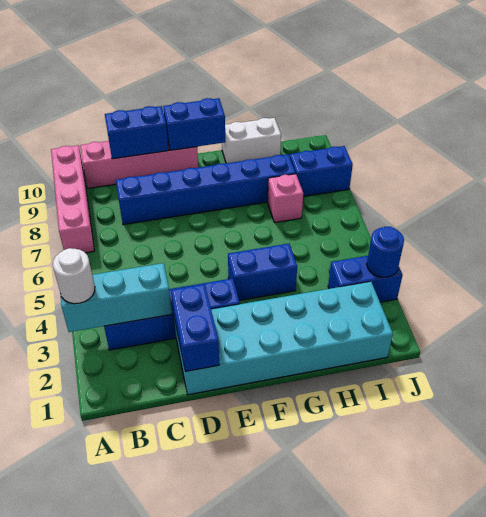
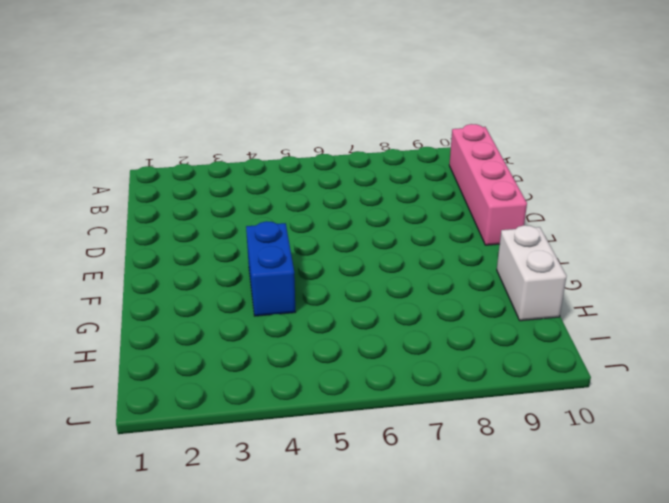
none -> pink brick A7:A10 level 1
none -> blue brick B3:E3 level 1
none -> blue brick C8:H8 level 1

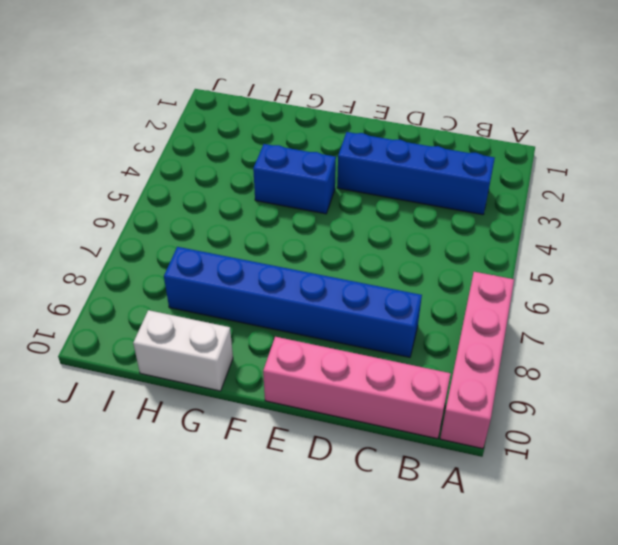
none -> cyan brick D1:I2 level 1
none -> pink brick H7 level 1
none -> blue brick I3:J3 level 1

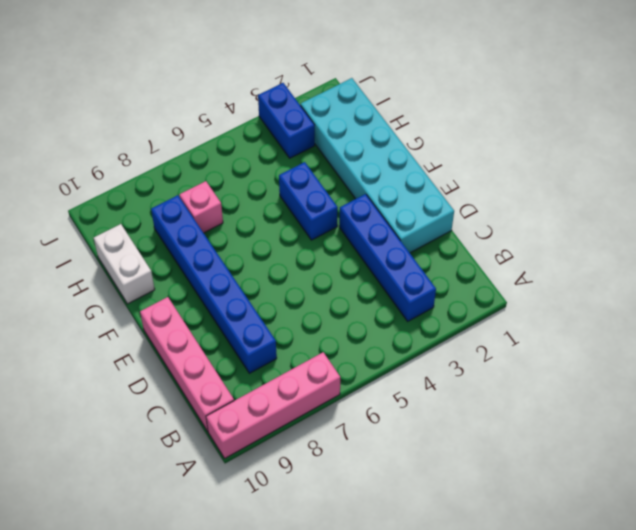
none -> blue brick I8:J8 level 1
none -> cyan brick A3:C3 level 2
none -> blue brick C10:D10 level 2

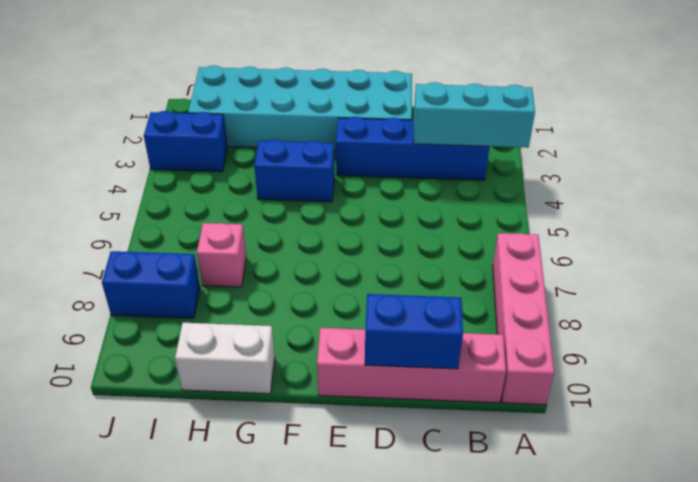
none -> blue brick C8:H8 level 1
none -> blue brick D1:D2 level 2
none -> blue brick E10:F10 level 2

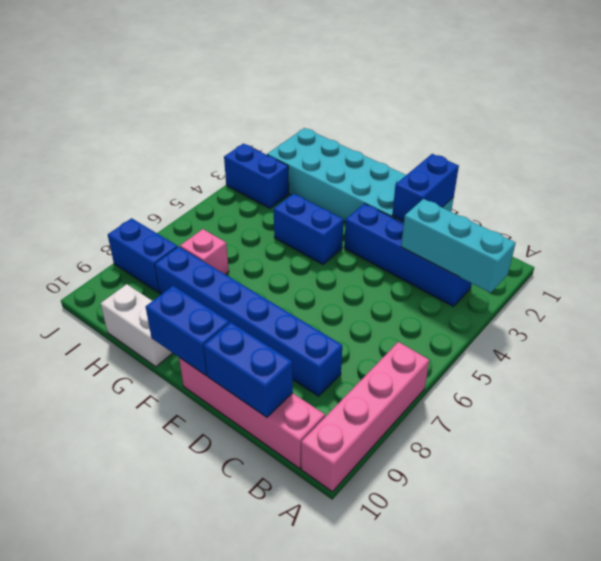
none -> blue round brick J3 level 2
none -> white round brick A3 level 3

